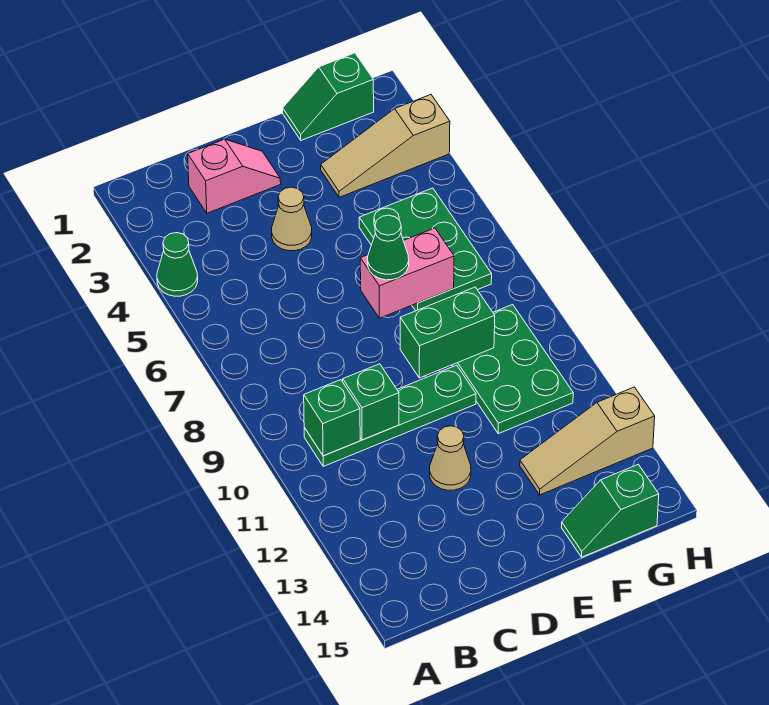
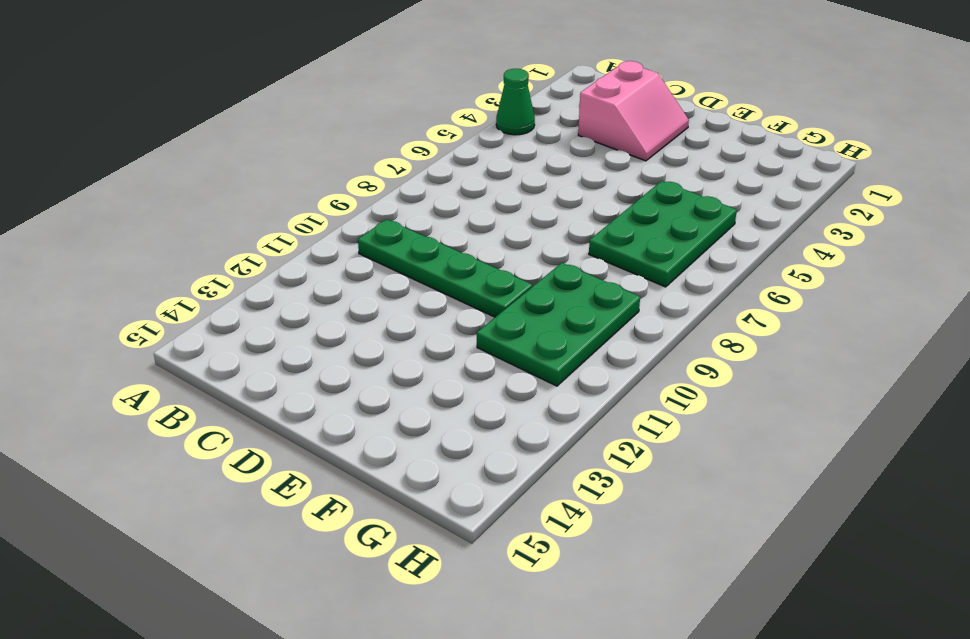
pink slope C2:D3 level 1 top C -> pink slope C2:D2 level 1 top C
none -> tan cone D4 level 1
none -> tan cone D12 level 1
none -> green slope F1:G1 level 1 top G

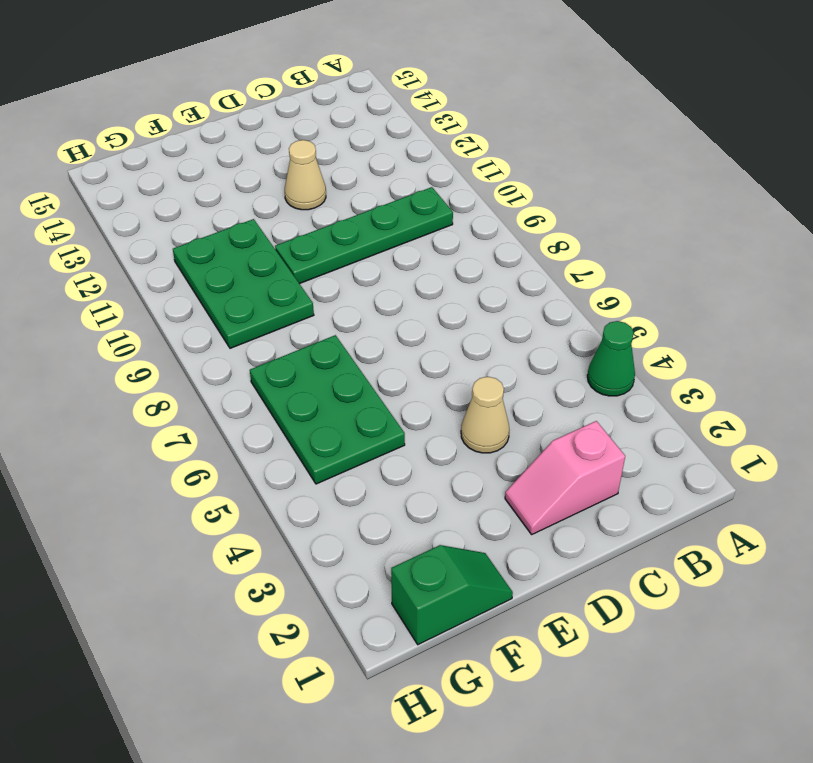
none -> tan slope F3:H3 level 1 top H
none -> tan slope F13:H13 level 1 top H
none -> green slope F15:G15 level 1 top G

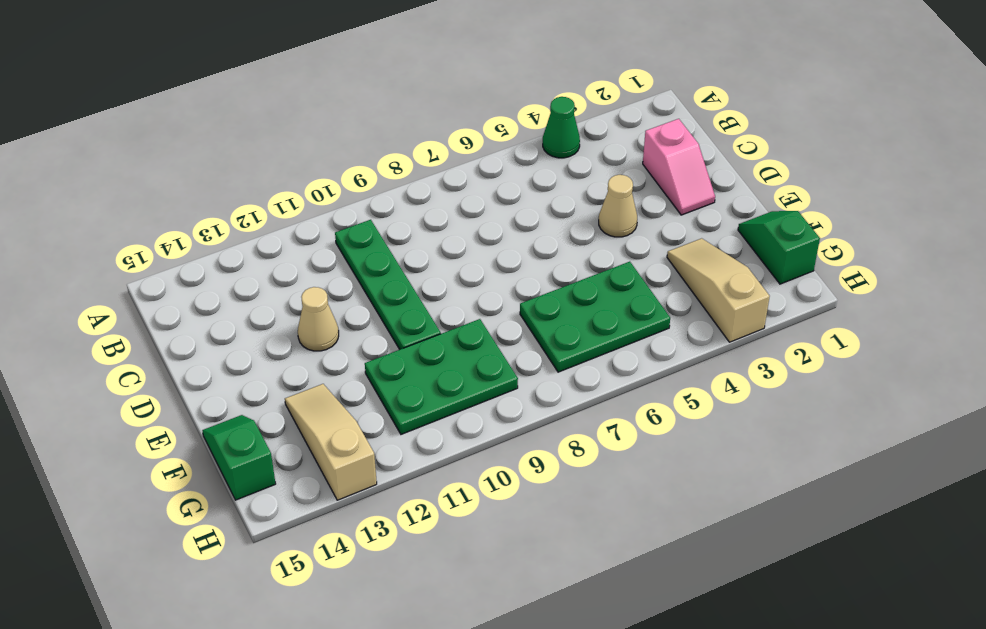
none -> green brick B10 level 2
none -> green brick C10 level 2
none -> pink brick E7:F7 level 2

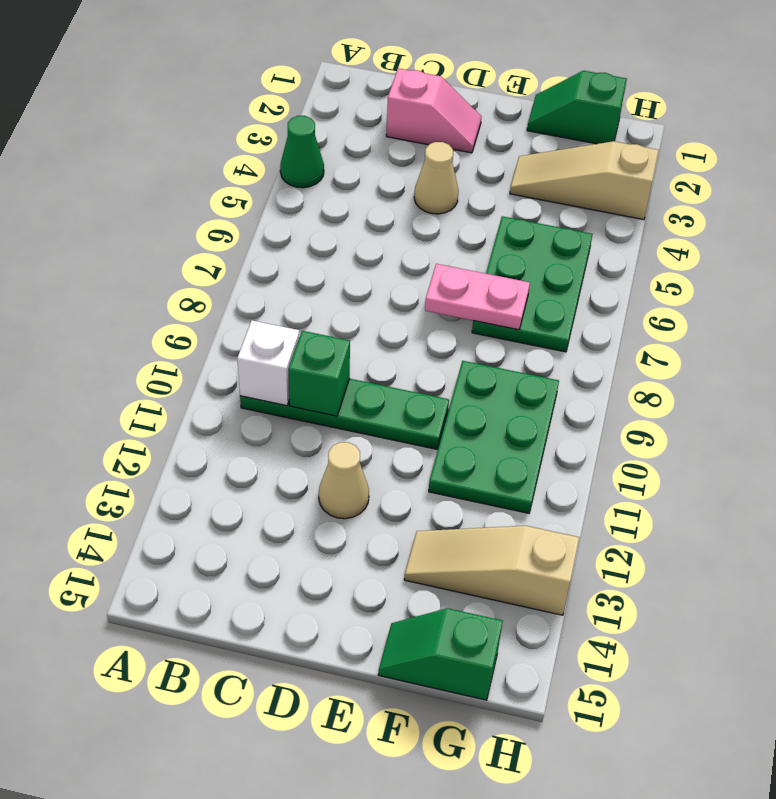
white brick B10 level 2 -> green brick B10 level 2
pink plate E7:F7 level 2 -> pink brick E7:F7 level 2
none -> green brick E9:F9 level 2
none -> green cone E7 level 3

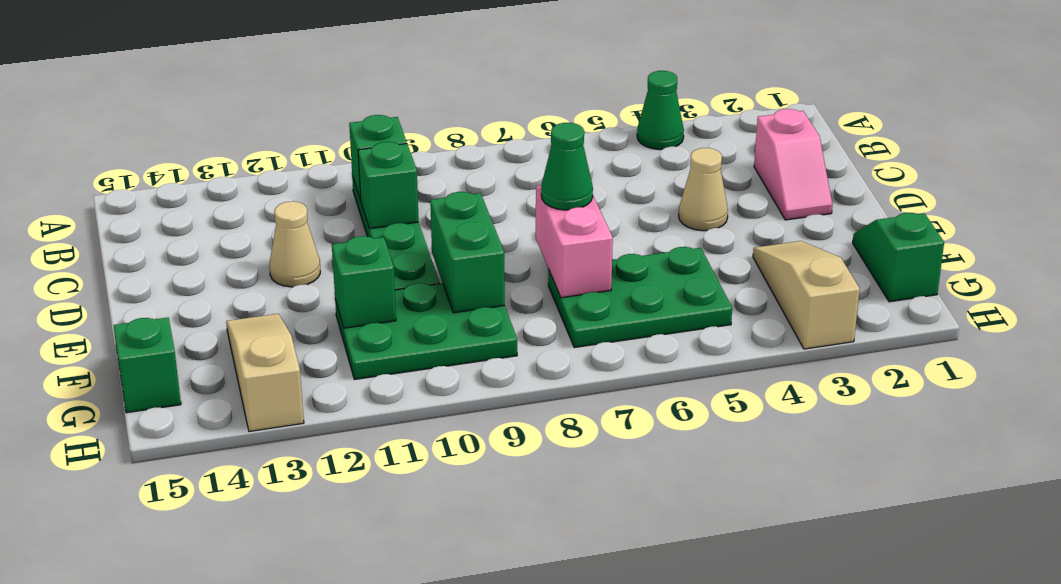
green brick F11 level 2 -> none

